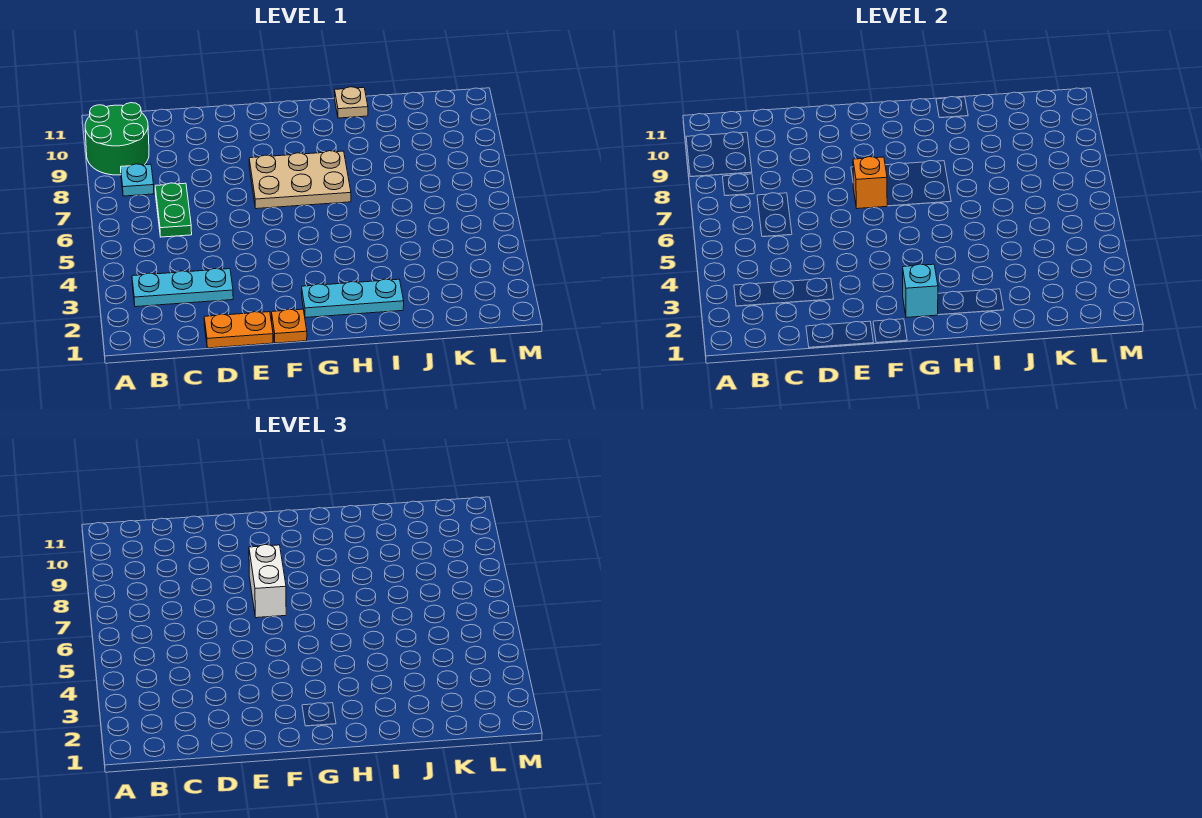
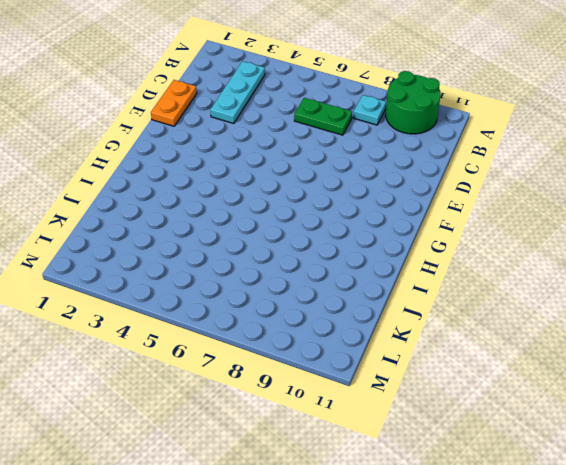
none -> orange plate F1 level 1
none -> tan plate F7:H8 level 1
none -> cyan plate G2:I2 level 1

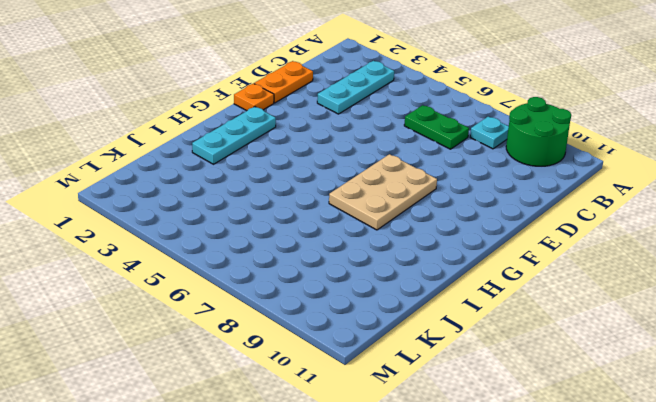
none -> tan plate I11 level 1
none -> orange brick F7 level 2
none -> cyan brick G2 level 2

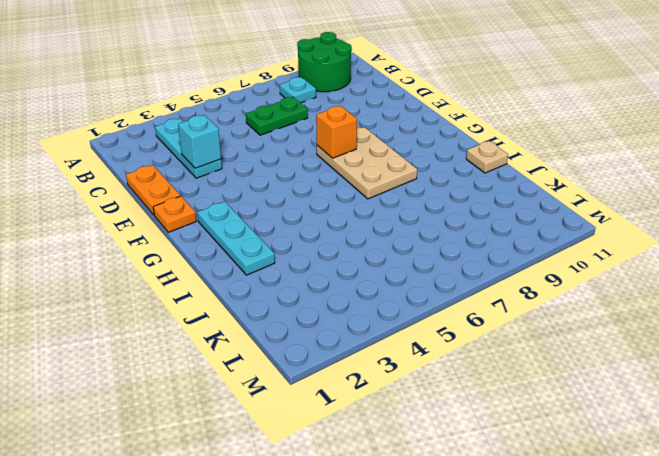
cyan brick D3 level 2 -> cyan brick G2 level 2
none -> white brick F7:F8 level 3

